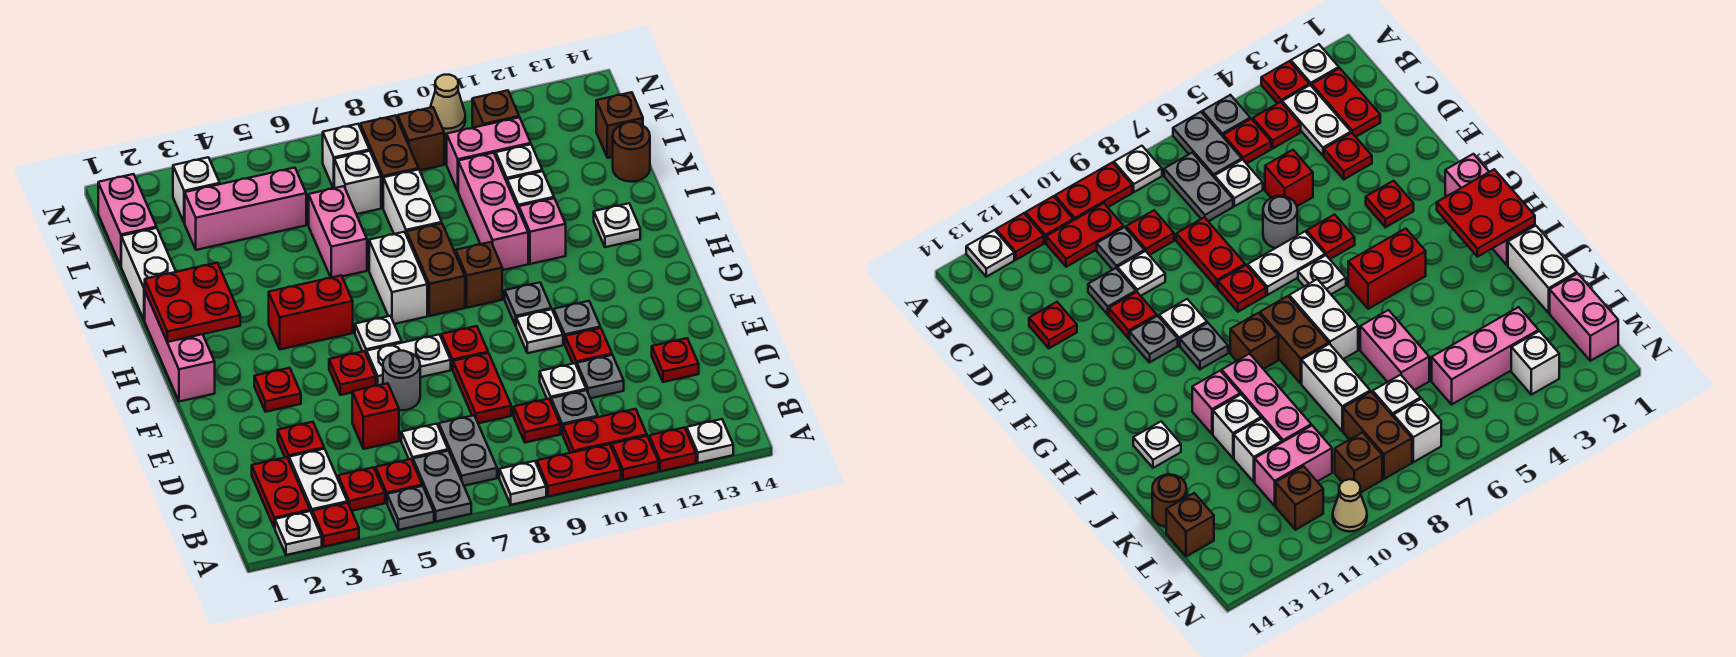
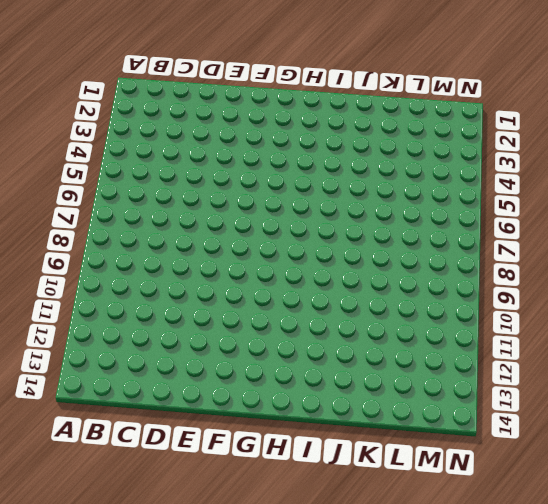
none -> white plate A2 level 1
none -> red plate A3 level 1
none -> grey plate A5 level 1
none -> grey plate A6:B6 level 1

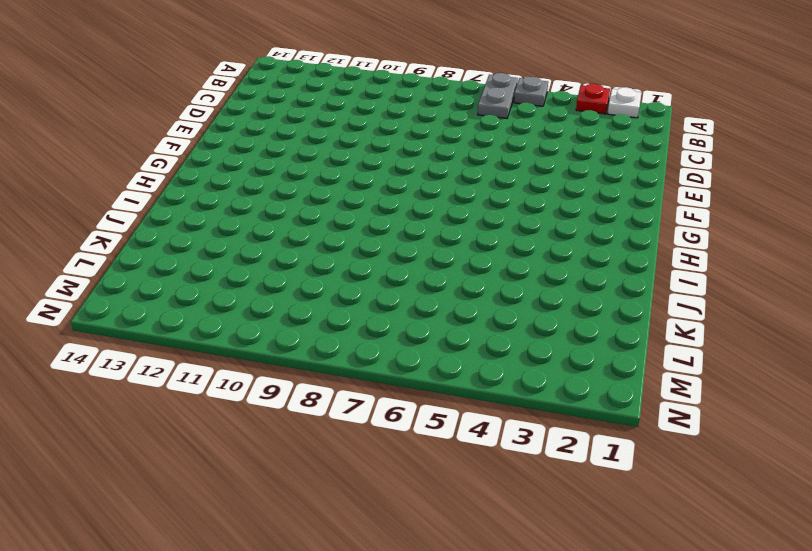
none -> white plate A8 level 1
none -> red plate A9:A10 level 1
none -> red plate A11 level 1
none -> red plate A12 level 1

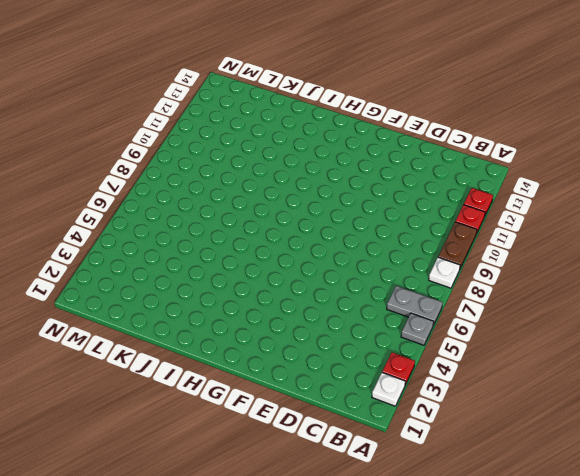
brown plate A9:A10 level 1 -> red plate A9:A10 level 1
none -> white plate A13 level 1
none -> red plate B2:C2 level 1
none -> white plate B3:C3 level 1
none -> red plate B4 level 1

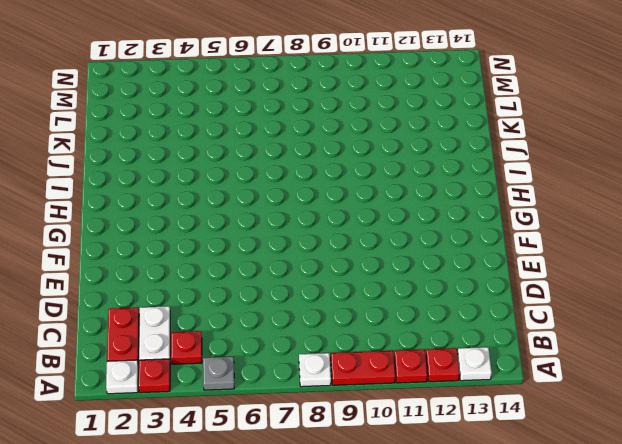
none -> grey plate A6:B6 level 1
none -> red plate B5 level 1
none -> grey plate B7:C7 level 1
none -> red plate B10:B11 level 1

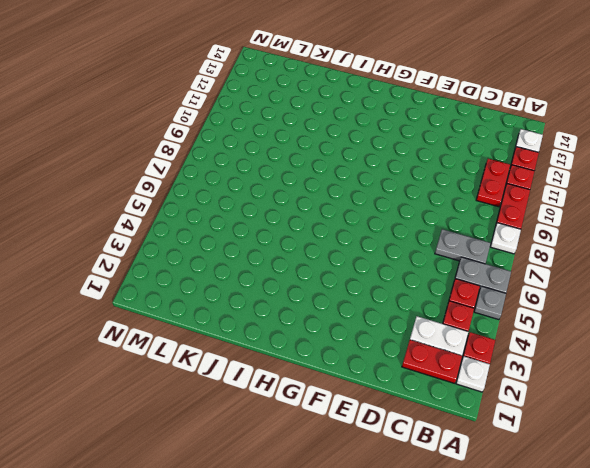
none -> white plate C6 level 1
none -> red plate C9 level 1
none -> grey plate C10 level 1
none -> red plate D3 level 1

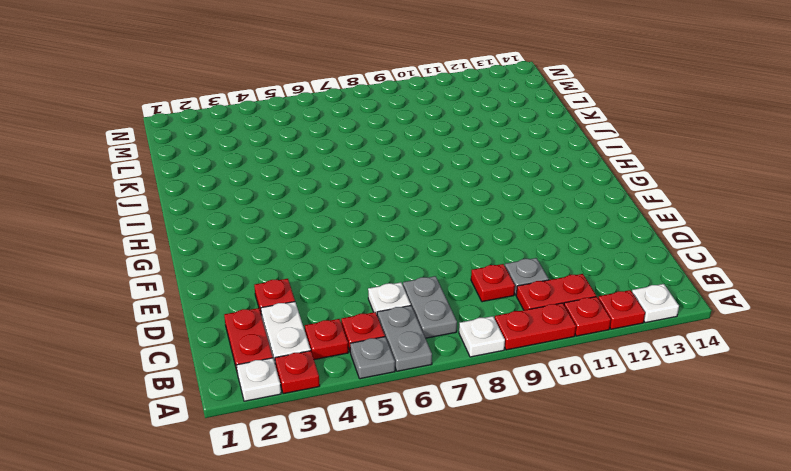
none -> red brick D5 level 1
none -> red plate D8:E8 level 1
none -> white plate D10 level 1
none -> grey plate D11 level 1

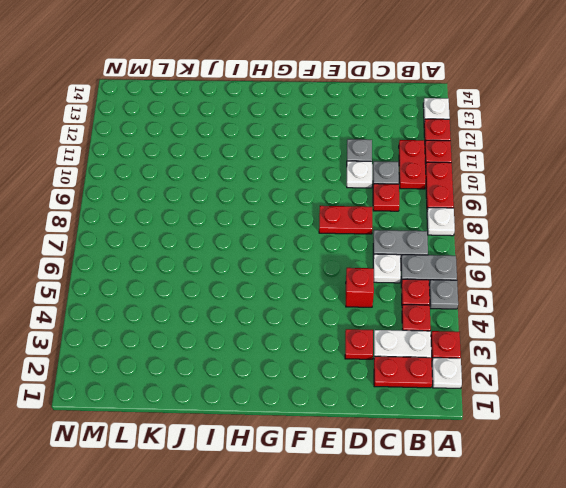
none -> red plate D13 level 1
none -> grey round brick E6 level 1
none -> red plate E11 level 1
none -> red plate F3 level 1

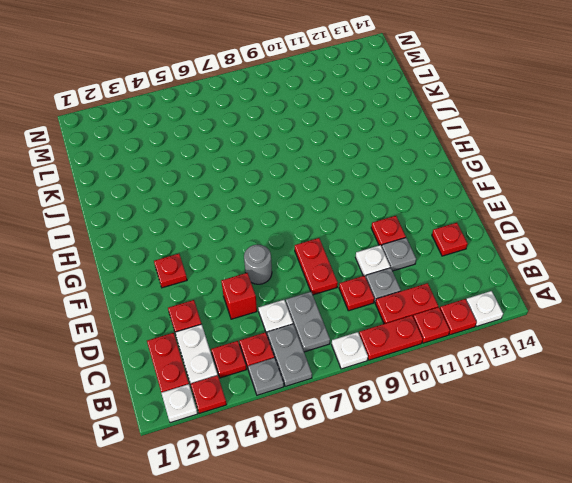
none -> red plate F5 level 1
none -> white plate F6:F7 level 1
none -> red plate F8 level 1
none -> white plate F10 level 1

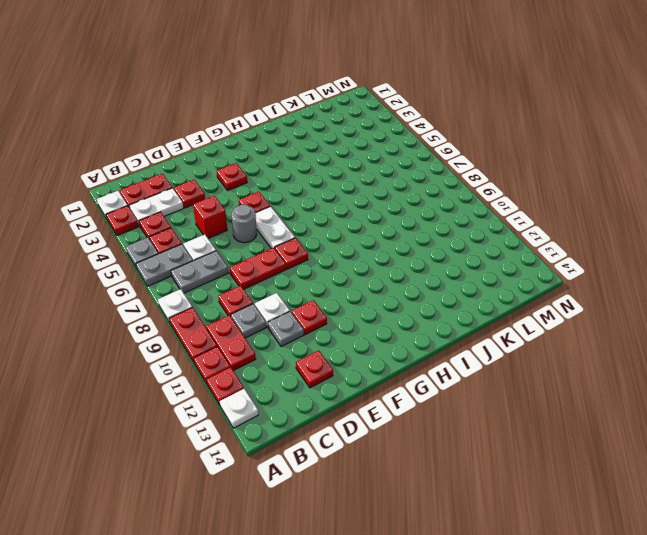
none -> white plate F10 level 1
none -> grey plate F11 level 1
none -> pink brick G1:I1 level 1
none -> white plate G6 level 1

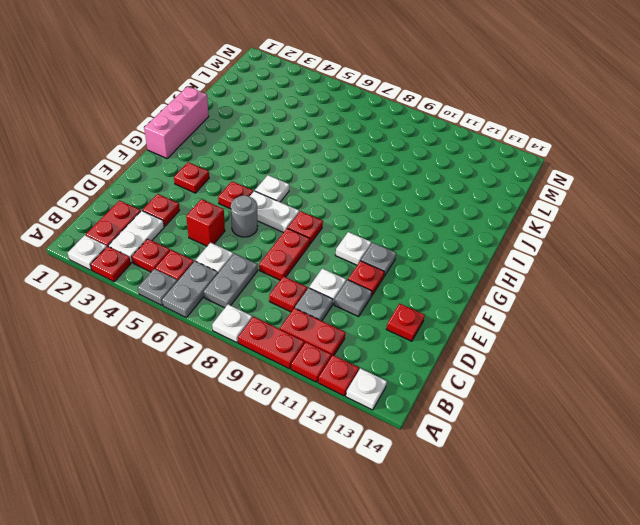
none -> grey plate G10 level 1
none -> red brick H4:H5 level 1
none -> white brick H7:I7 level 1
none -> brown brick H8:I8 level 1

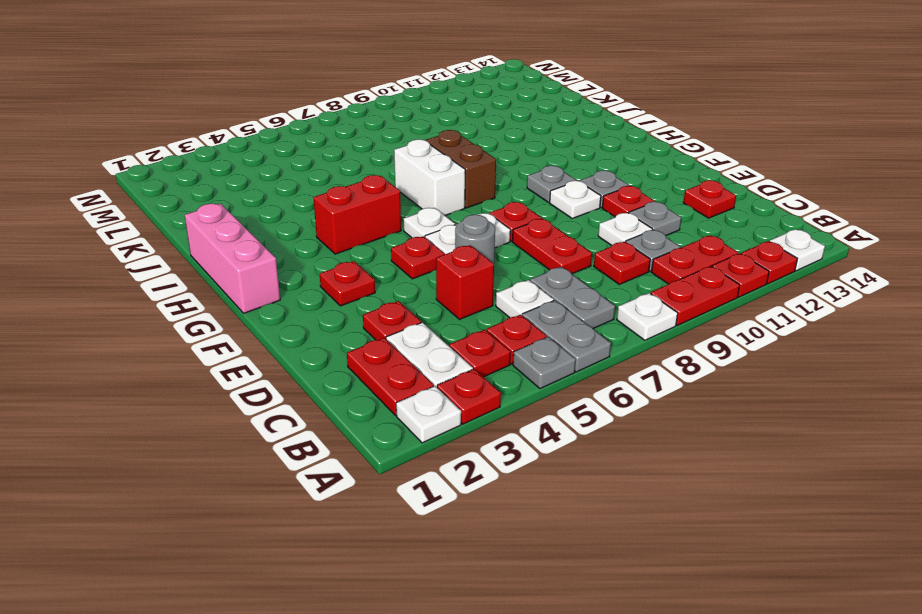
none -> brown brick H9 level 1
none -> pink brick I10:K10 level 1
none -> pink brick I11 level 1
none -> white plate I13 level 1

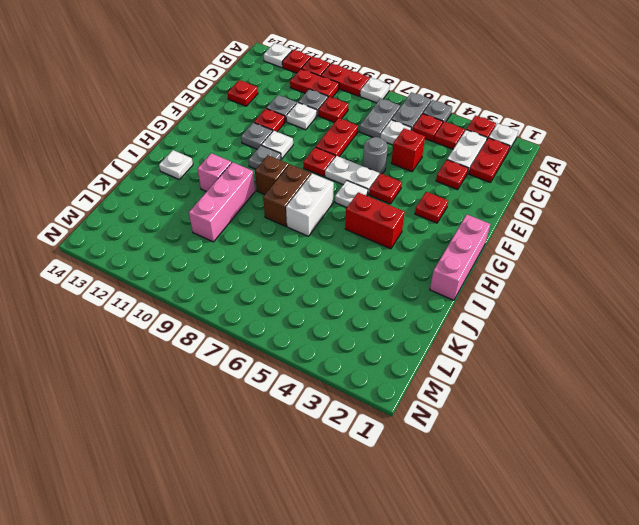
none -> white brick J1:K1 level 1
none -> pink brick J6:K6 level 1
none -> white brick J8:K8 level 1
none -> white brick J11 level 1

